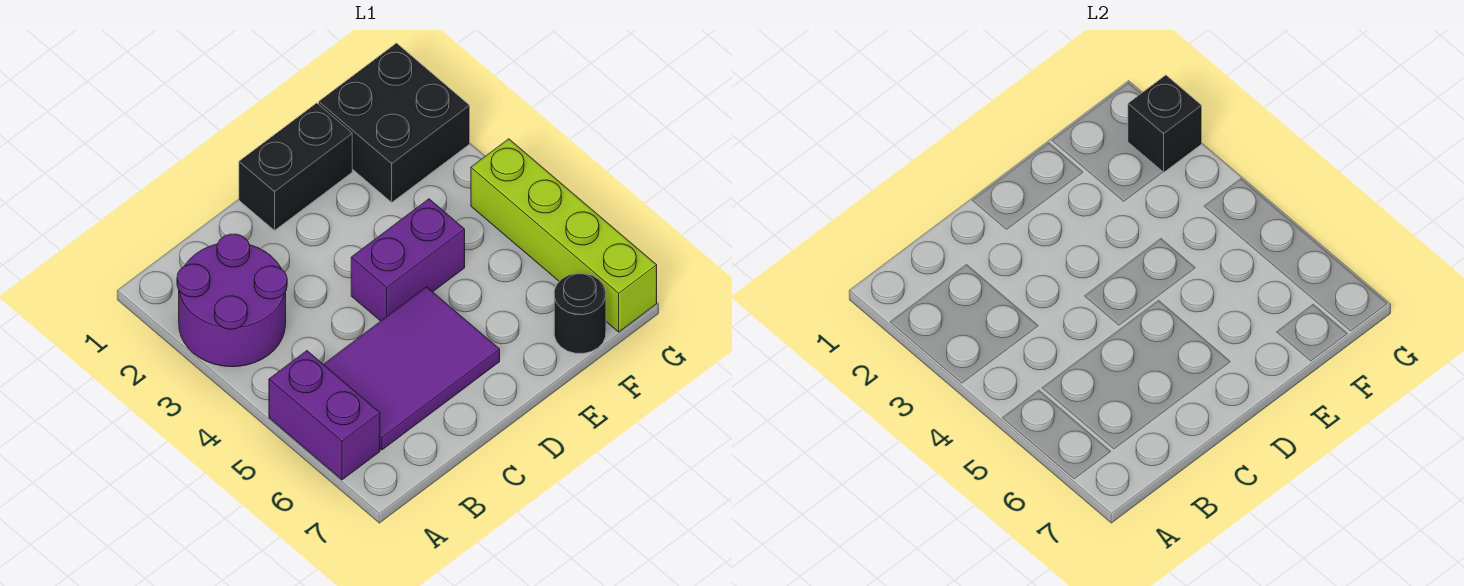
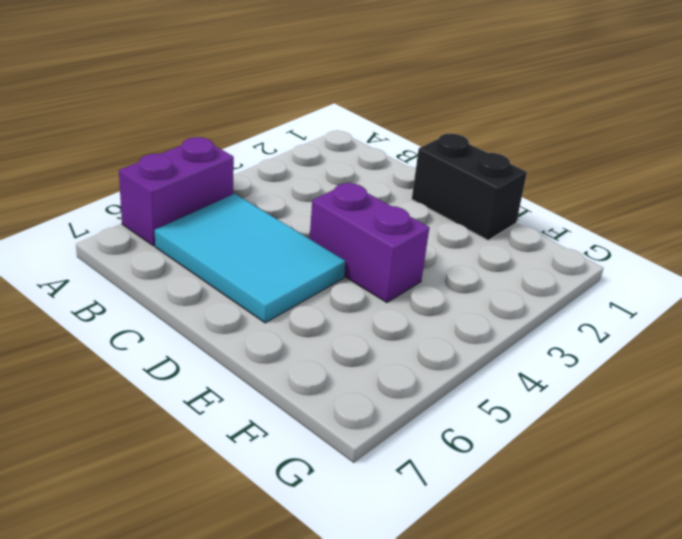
cyan tile B5:D6 level 1 -> purple tile B5:D6 level 1
none -> purple round brick A2:B3 level 1
none -> black brick F1:G2 level 1

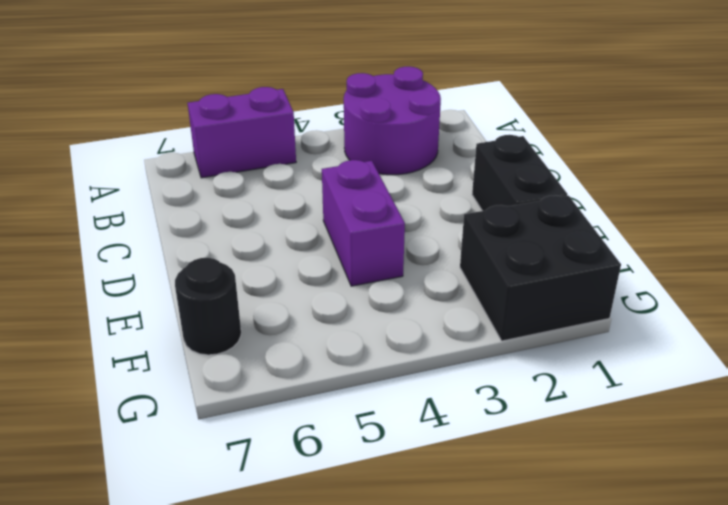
none -> purple tile B5:D6 level 1
none -> lime brick G4:G7 level 1

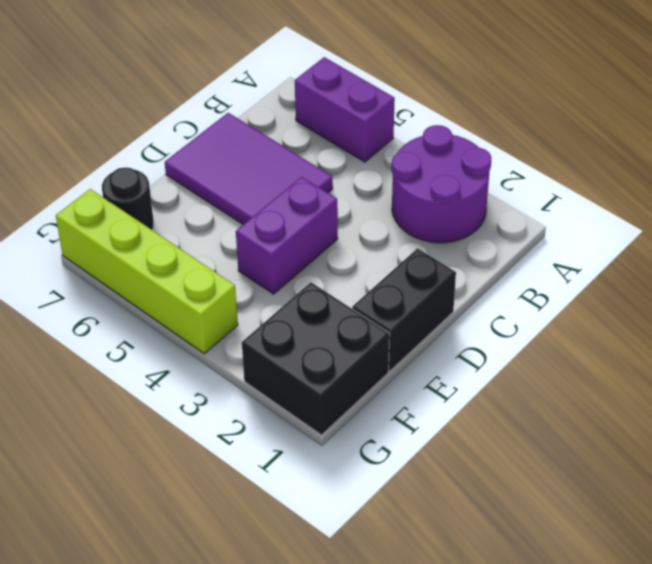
purple tile C5:D7 level 1 -> purple tile B5:D6 level 1
none -> black brick G2 level 2

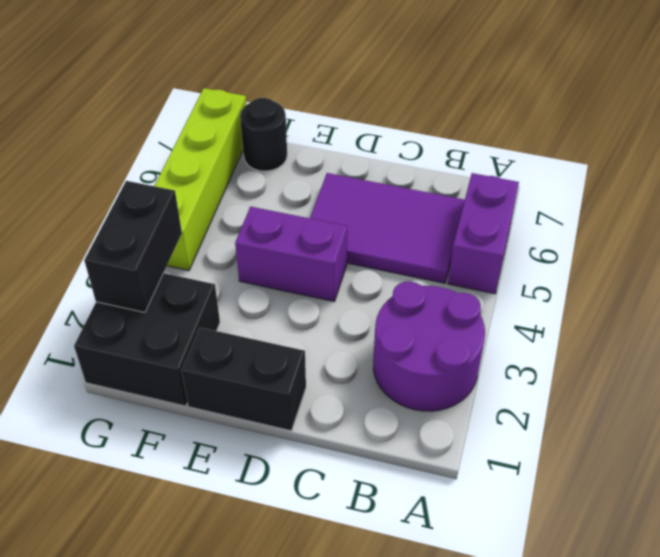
black brick G2:G3 level 2 -> black brick G2 level 2

